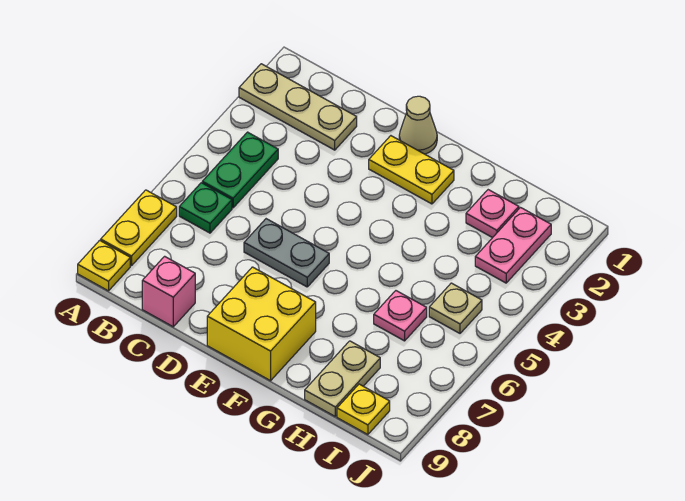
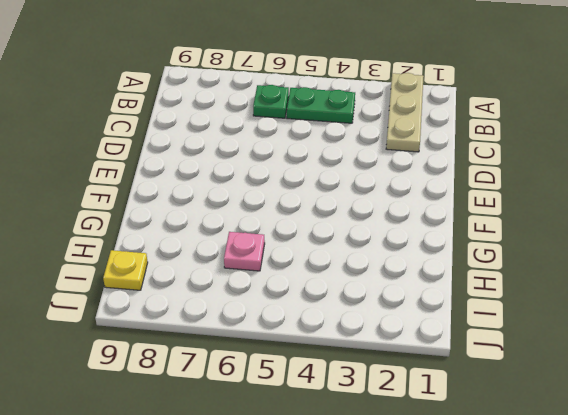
none -> yellow plate A7:A8 level 1
none -> yellow plate A9 level 1
none -> pink brick C9 level 1

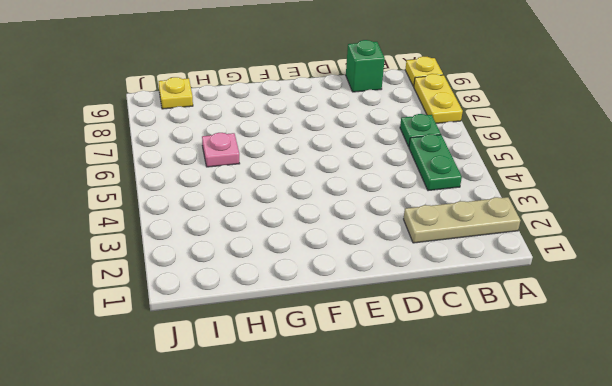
green brick C9 level 1 -> pink brick C9 level 1
none -> grey plate D6:E6 level 1
none -> tan cone E1 level 1
none -> yellow plate E2:F2 level 1

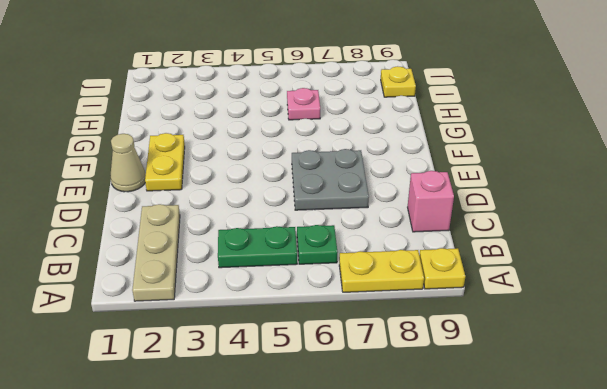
grey plate D6:E7 level 1 -> grey plate D6:E6 level 1
none -> yellow brick E8:F9 level 1
none -> pink plate H2 level 1
none -> tan plate H8:H9 level 1

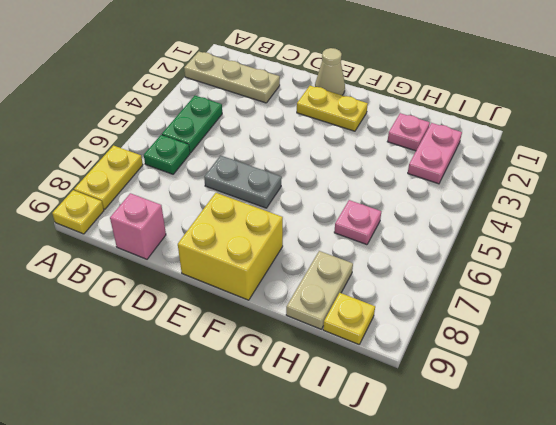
none -> tan plate I5 level 1

